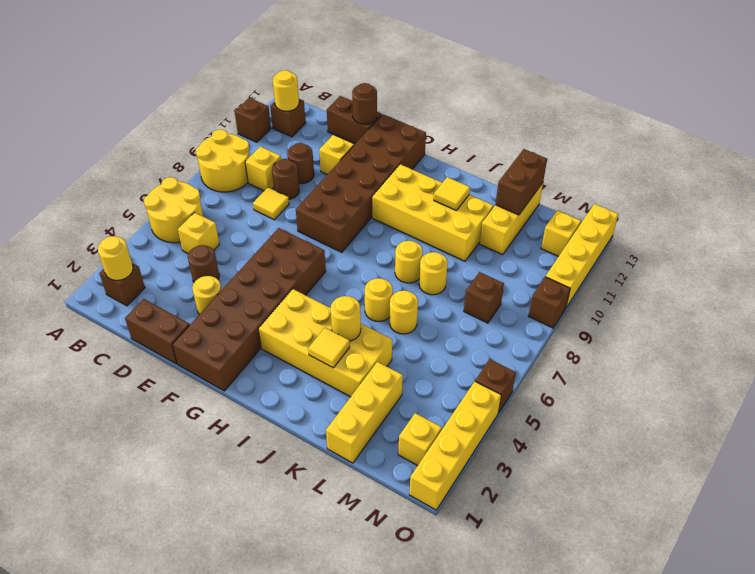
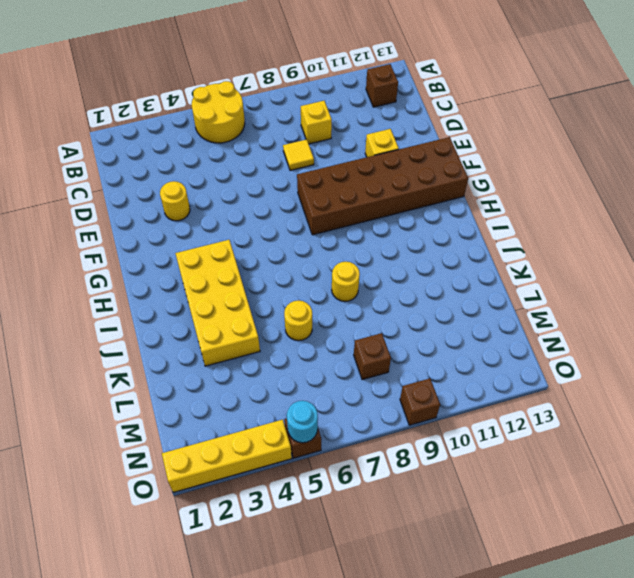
cyan round brick O5 level 2 -> none
none -> yellow round brick A8:B9 level 1
none -> brown brick A11 level 1
none -> brown brick B2 level 1
none -> yellow brick C5 level 1

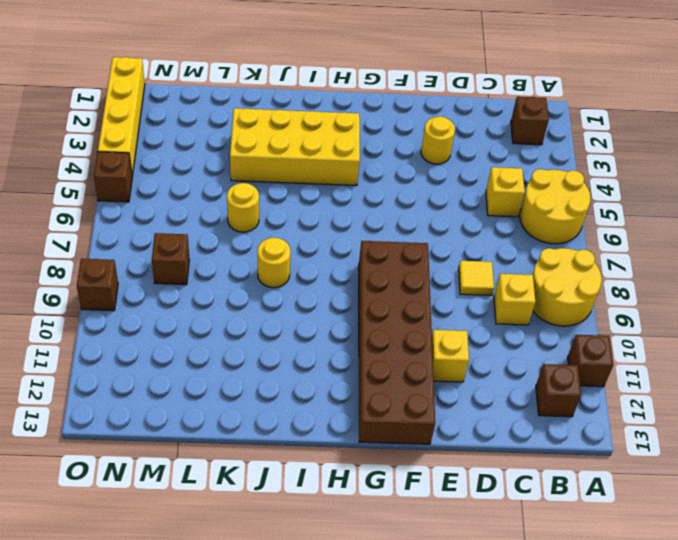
none -> brown brick D1:E1 level 1
none -> brown round brick D4 level 1
none -> brown round brick D9 level 1
none -> brown round brick D10 level 1

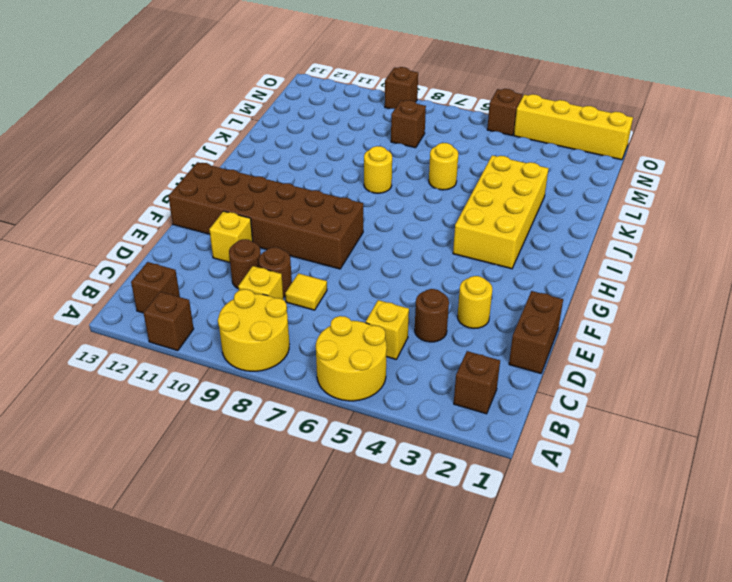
none -> brown brick D13:E13 level 1
none -> brown brick F1:G6 level 1
none -> yellow brick H10:K11 level 1
none -> yellow round brick J6 level 1

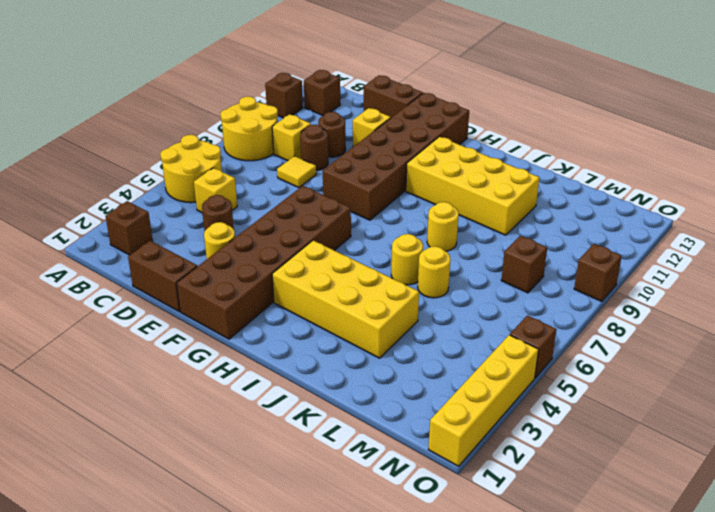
none -> yellow round brick K8 level 1
none -> yellow brick L1:L3 level 1
none -> yellow brick L11:L13 level 1
none -> yellow brick N2 level 1

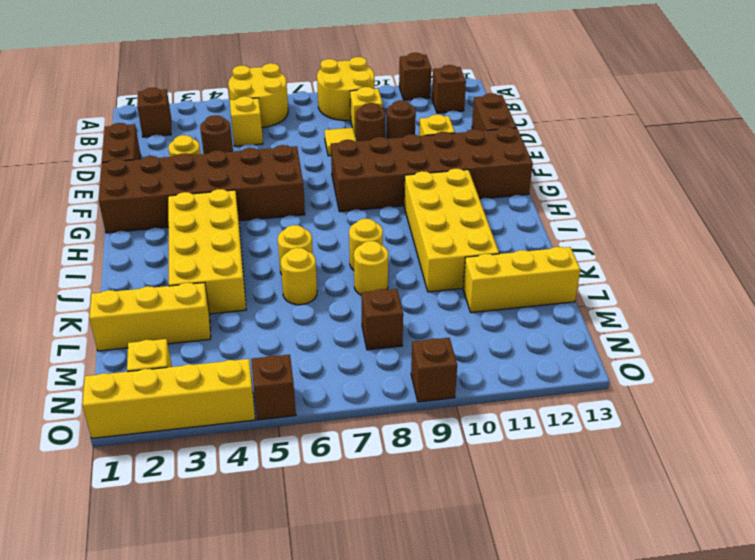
none -> yellow brick N12 level 1
none -> yellow brick O10:O13 level 1
none -> yellow round brick B2 level 2
none -> yellow round brick B12 level 2

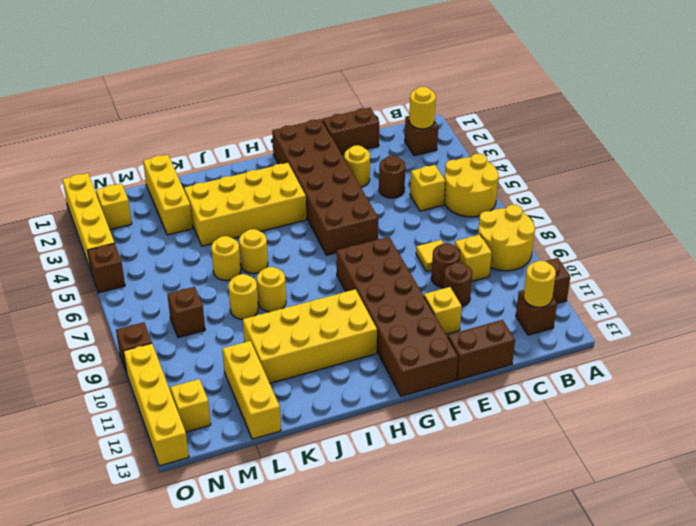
none -> brown round brick E13 level 2
none -> yellow tile J3 level 2
none -> yellow round brick J4 level 2
none -> yellow tile J11 level 2

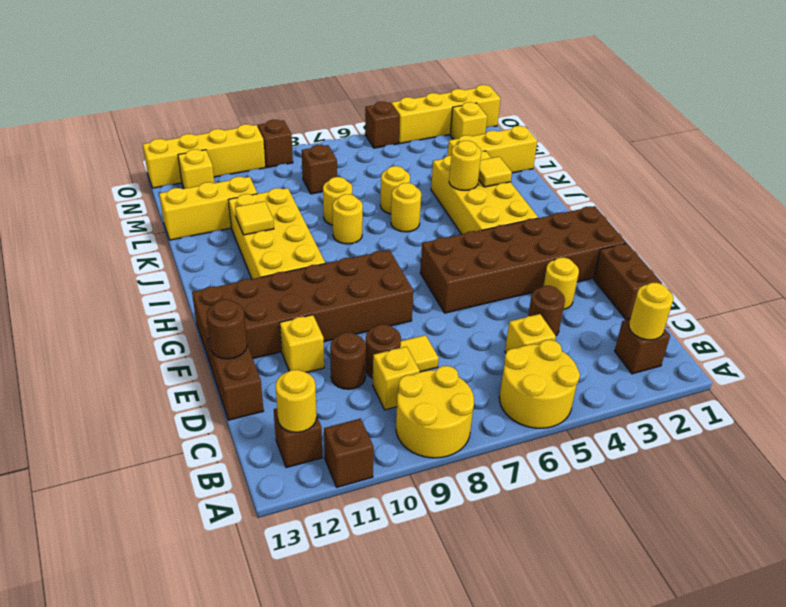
none -> brown brick L12:L13 level 2

